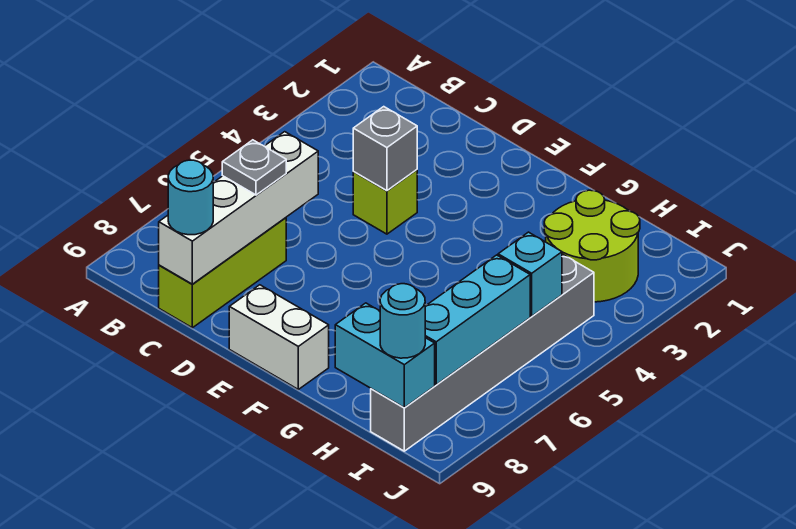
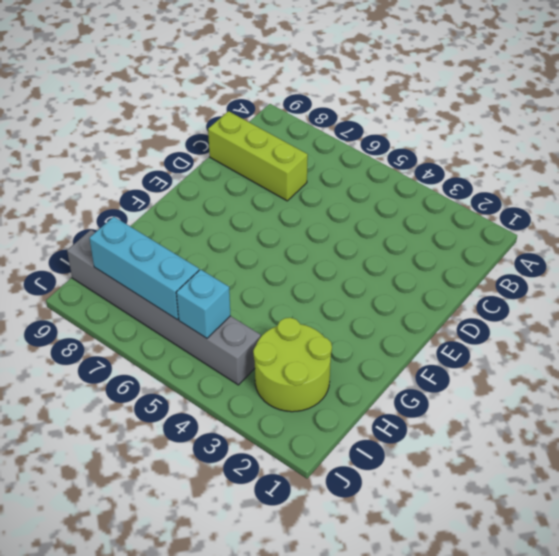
none -> lime brick D4 level 1
none -> white brick E9:F9 level 1
none -> white brick C6:C9 level 2

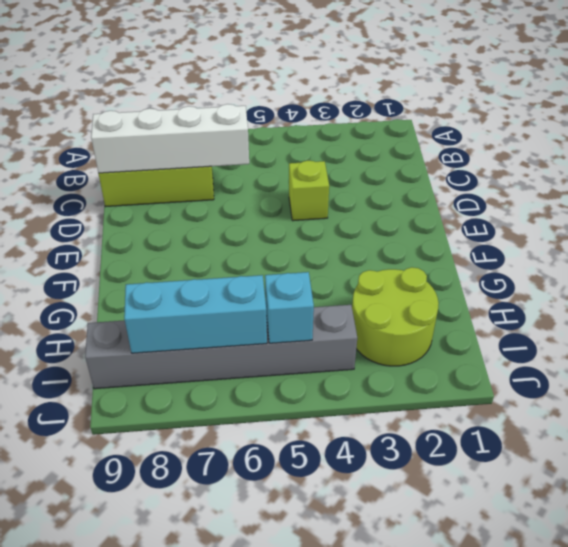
none -> white brick E9:F9 level 1
none -> grey brick D4 level 2
none -> cyan brick H9:I9 level 2

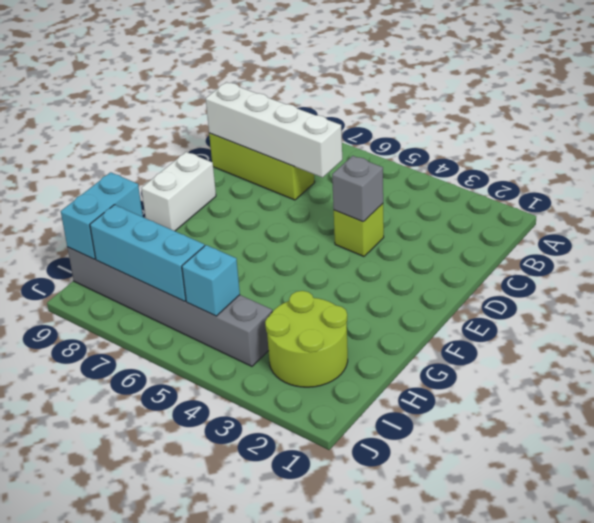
none -> grey plate C7 level 3
none -> cyan round brick C9 level 3
none -> cyan round brick I9 level 3

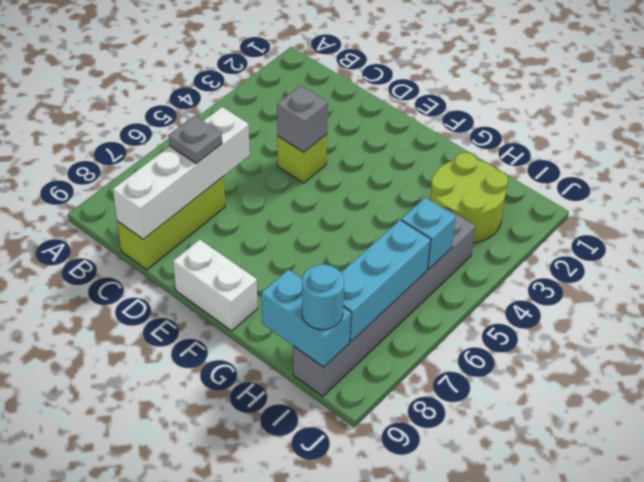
none -> cyan round brick C9 level 3

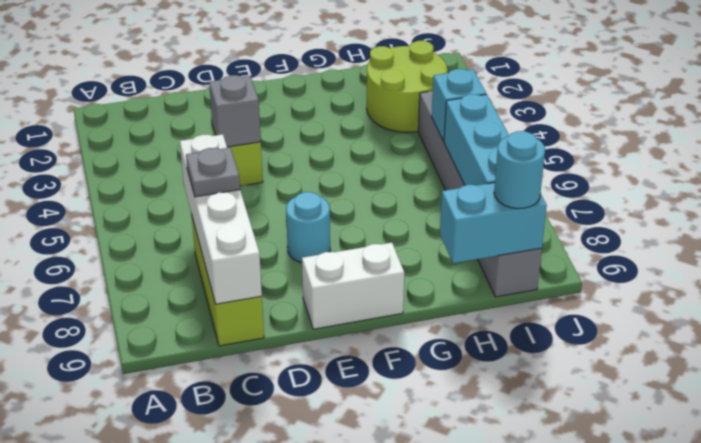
cyan round brick E7 level 1 -> cyan round brick C9 level 3

